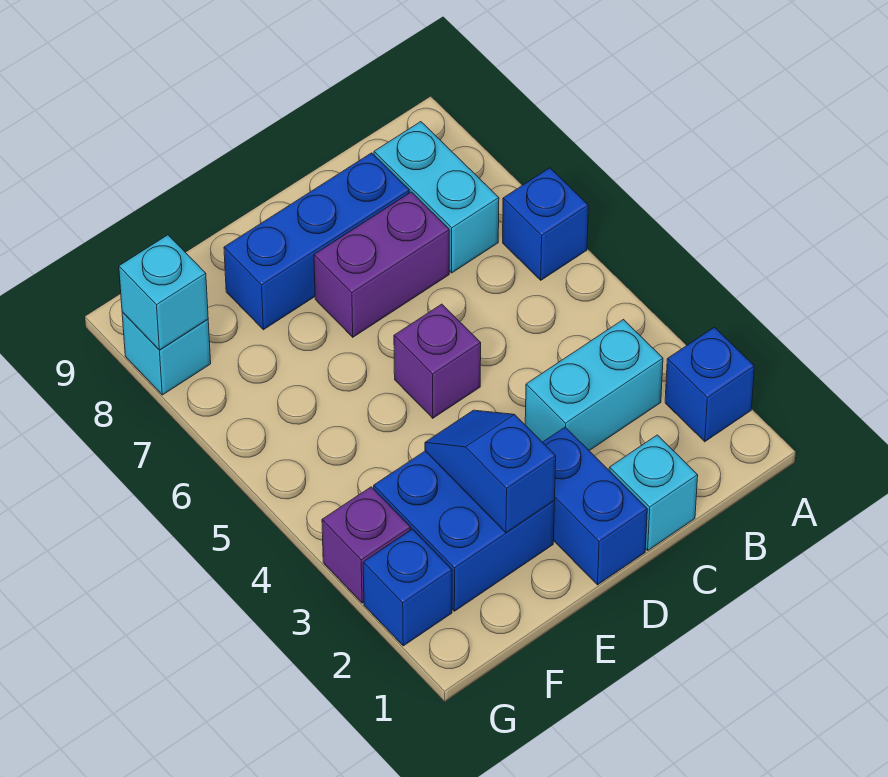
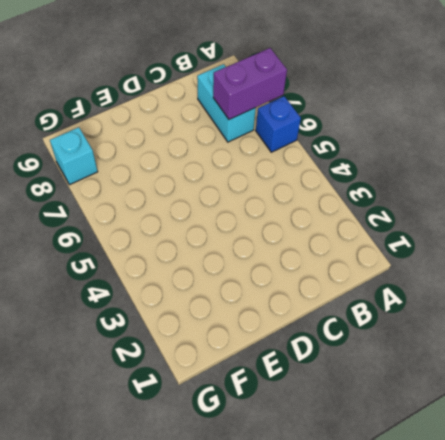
purple brick A7:B7 level 2 -> purple brick C7:D7 level 1
none -> blue brick A2 level 1
none -> cyan brick B3:C3 level 1
none -> cyan brick C1 level 1

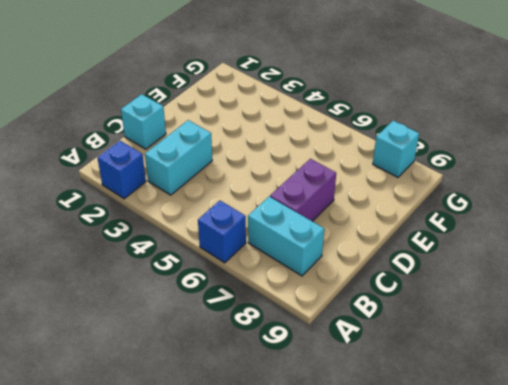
none -> blue brick C8:E8 level 1
none -> blue brick D1:D2 level 1
none -> purple brick D5 level 1

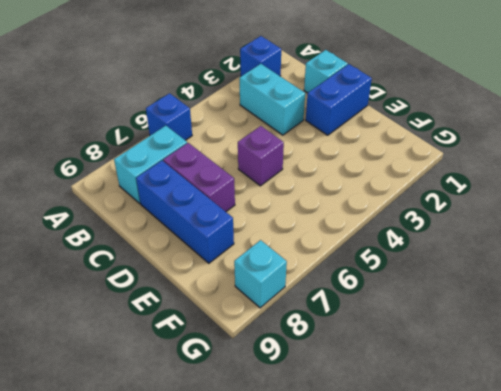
none -> blue brick E2:F3 level 1
none -> blue brick G2 level 1
none -> purple brick G3 level 1

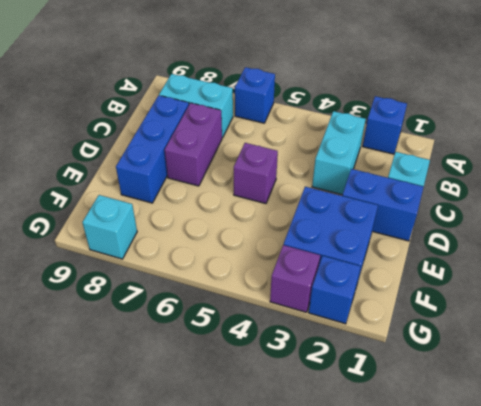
none -> blue slope E2:E3 level 2 top 2
none -> cyan brick G8 level 2

